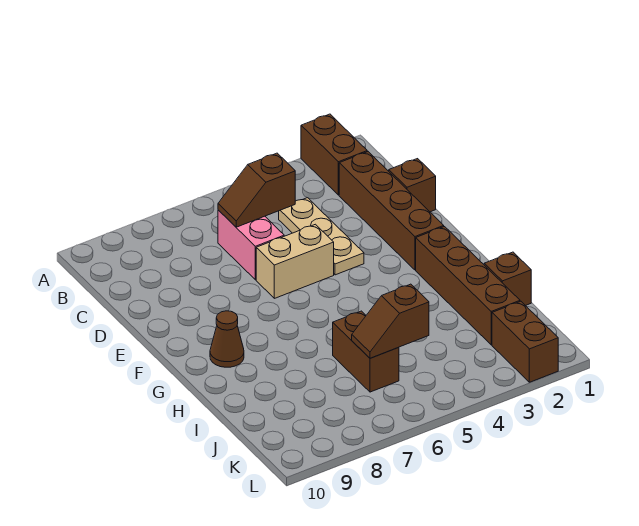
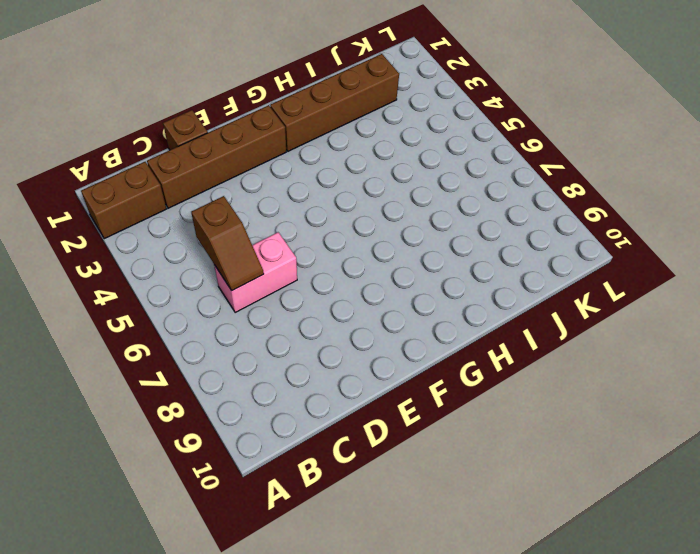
none -> tan plate C4:E4 level 1
none -> tan brick E5:E6 level 1
none -> brown cone G9 level 1

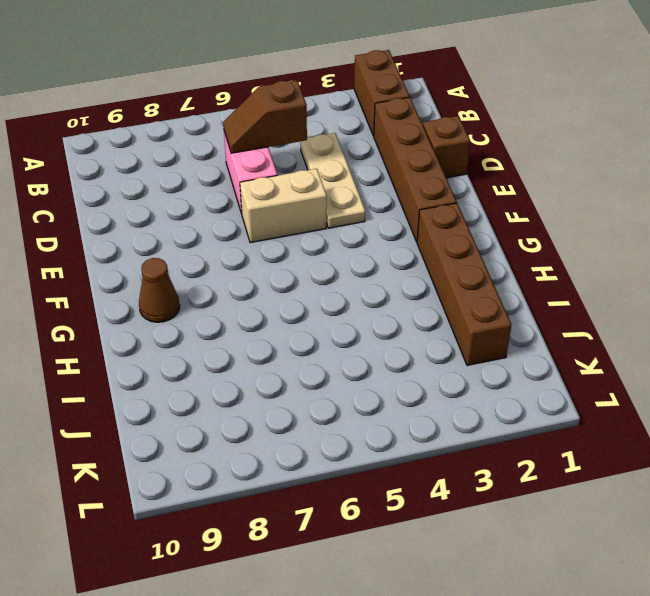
none -> brown brick I1 level 1
none -> brown brick I6:J6 level 1
none -> brown brick K2:L2 level 1

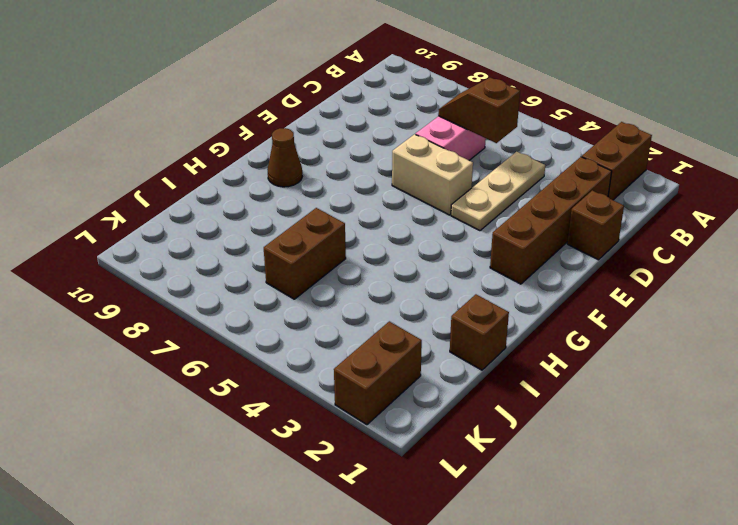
none -> brown brick G2:J2 level 1
none -> brown slope J5:J6 level 2 top 5

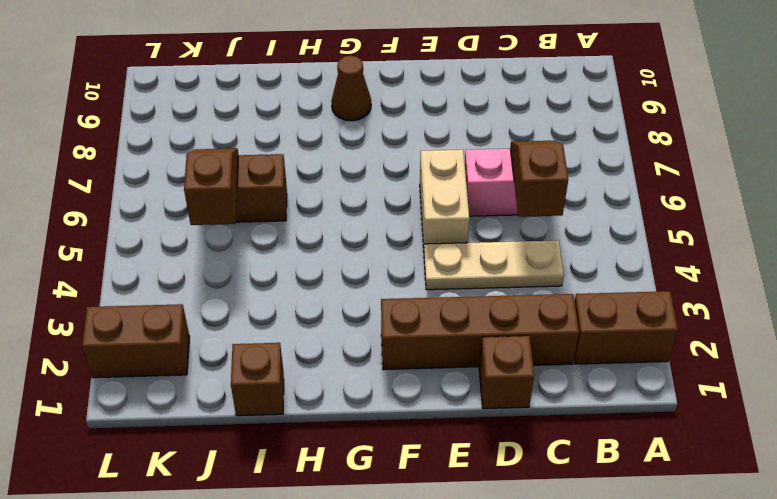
none -> brown brick G2:J2 level 1

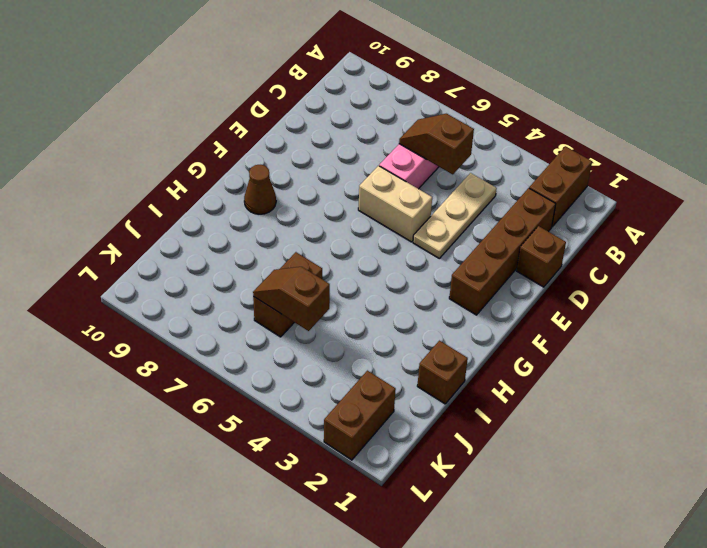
none -> brown brick G2:J2 level 1

